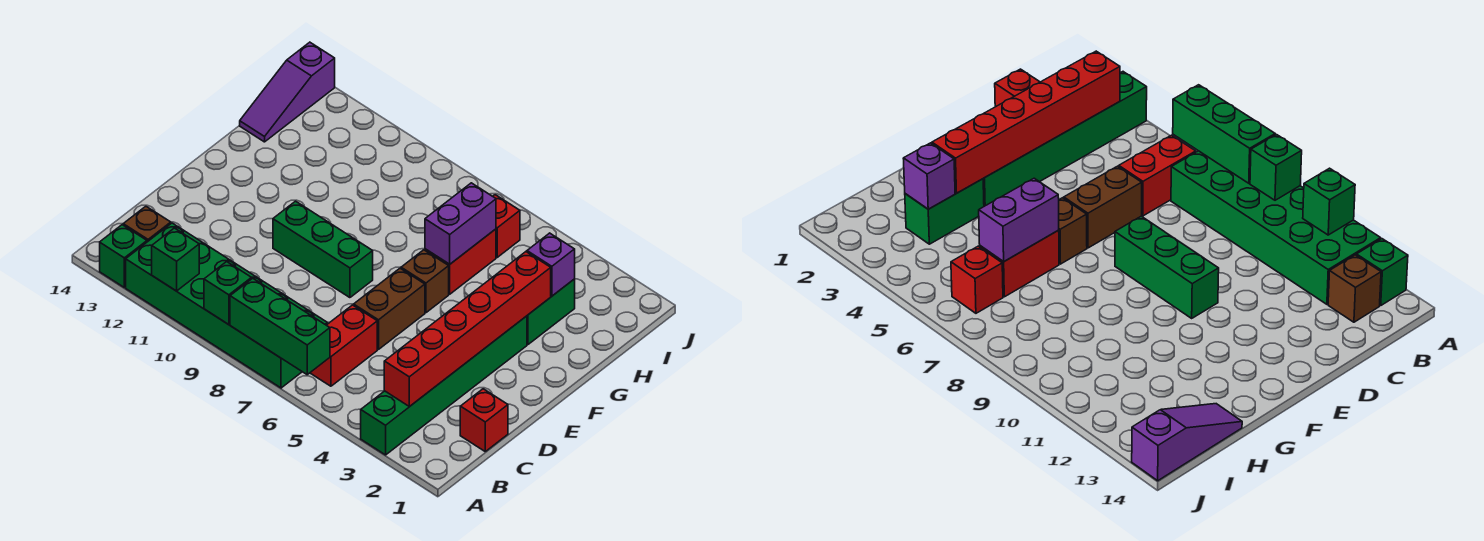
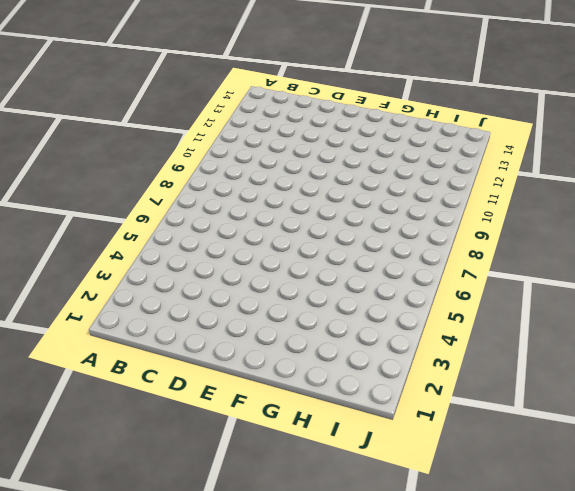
none -> green brick A3:F3 level 1
none -> green brick A7:B12 level 1
none -> green brick A13 level 1

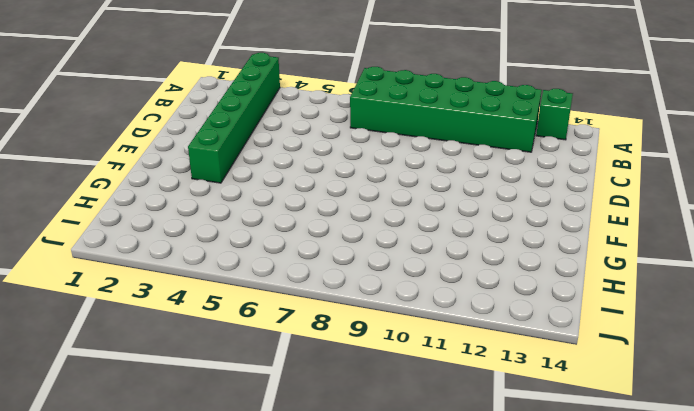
none -> red brick B6:C6 level 1
none -> brown brick B13 level 1
none -> red brick C1 level 1

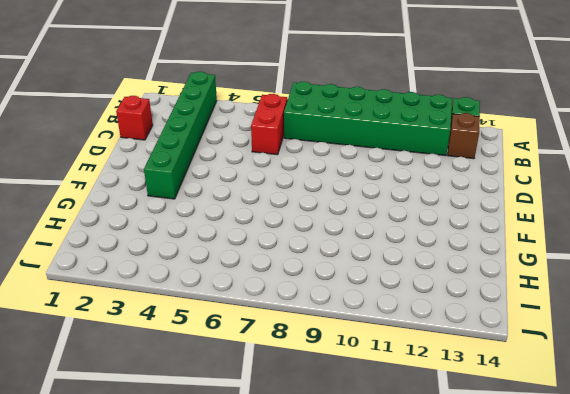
none -> brown brick D6:E6 level 1
none -> green brick E8:E10 level 1
none -> brown brick F6 level 1

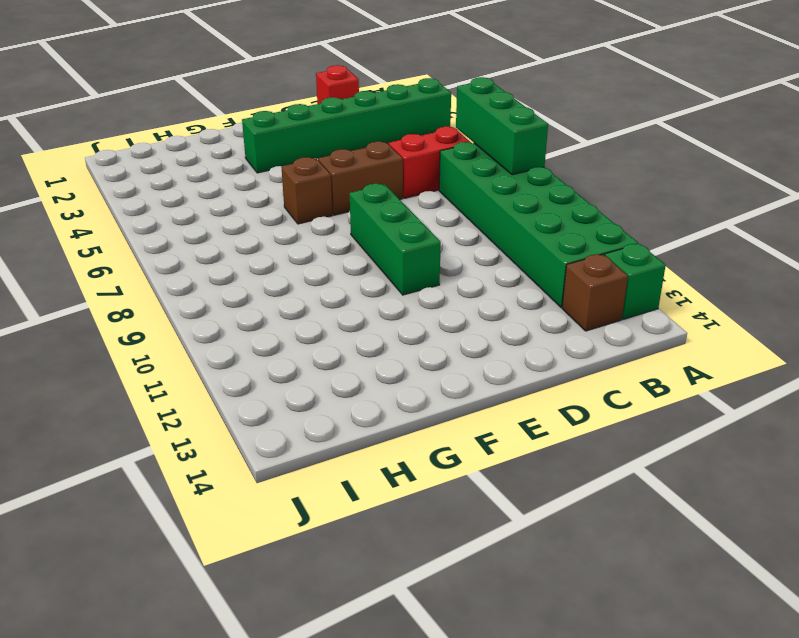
none -> green brick G3:H3 level 1
none -> red brick G6:H6 level 1
none -> purple slope H14:J14 level 1 top J

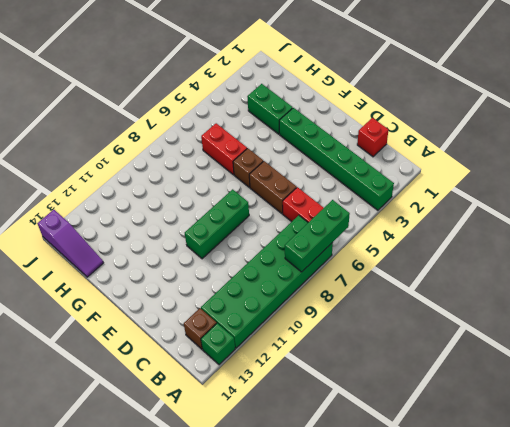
none -> red brick I6 level 1
none -> green brick A9 level 2
none -> green brick A11 level 2

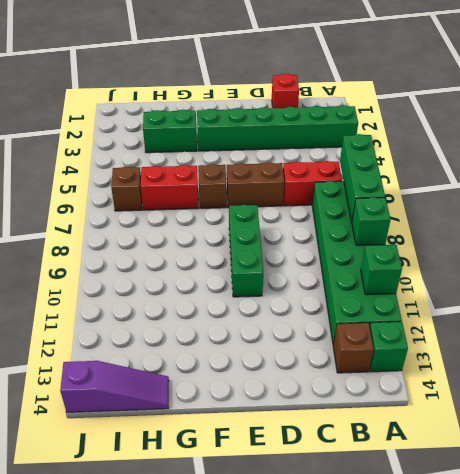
brown brick I6 level 1 -> red brick I6 level 1
none -> red brick B3:G3 level 2
none -> purple brick G6:H6 level 2
none -> purple brick H3 level 2

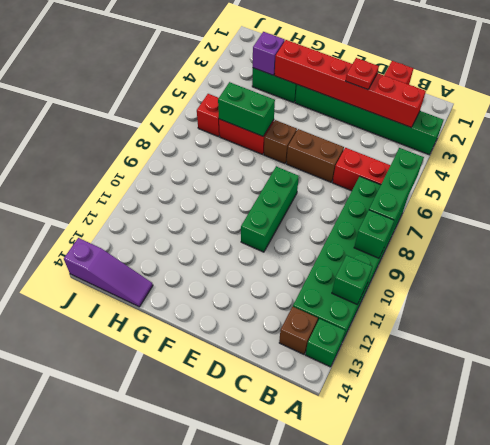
red plate D3 level 3 -> none
green brick G6:H6 level 2 -> purple brick G6:H6 level 2

